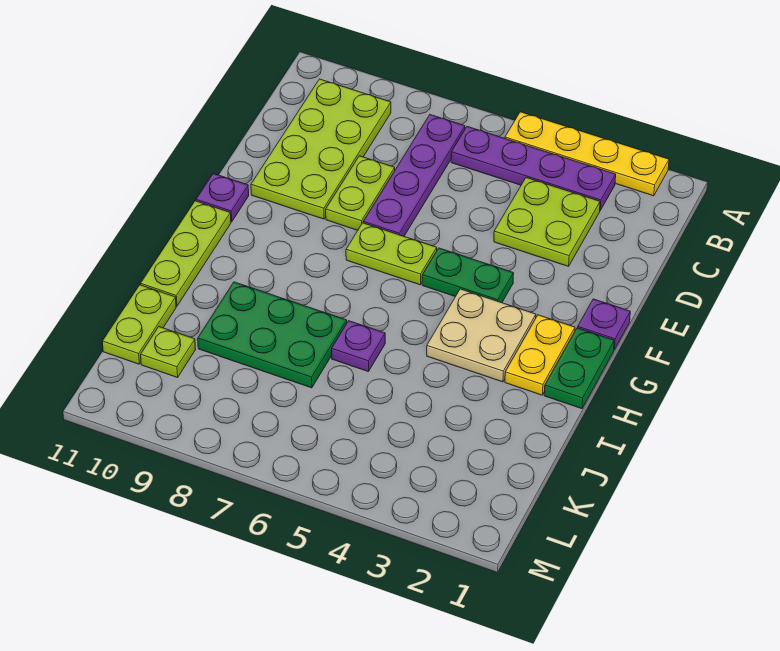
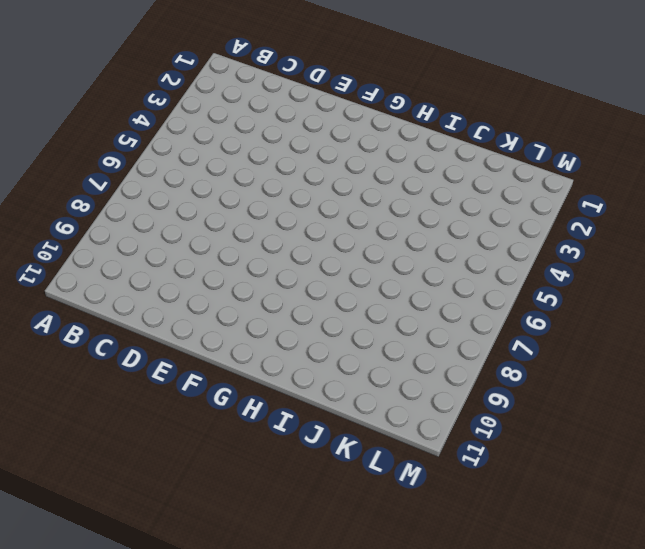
none -> yellow plate A2:A5 level 1
none -> purple plate B3:B6 level 1
none -> purple plate B7:E7 level 1

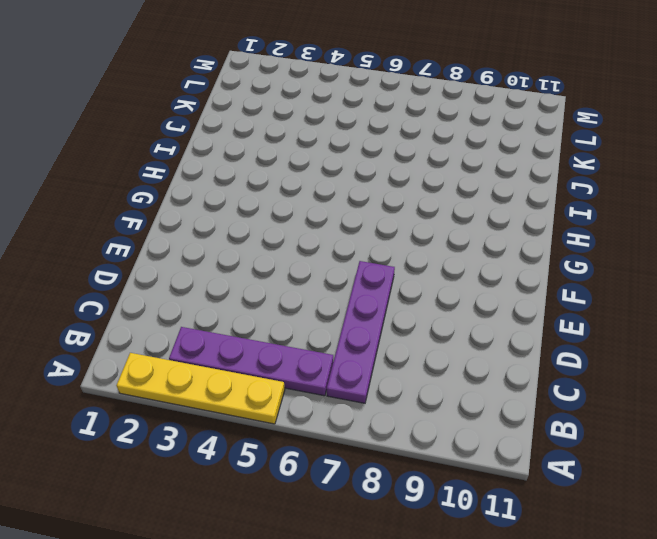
none -> lime plate B9:E10 level 1
none -> lime plate C3:D4 level 1
none -> lime plate D8:E8 level 1

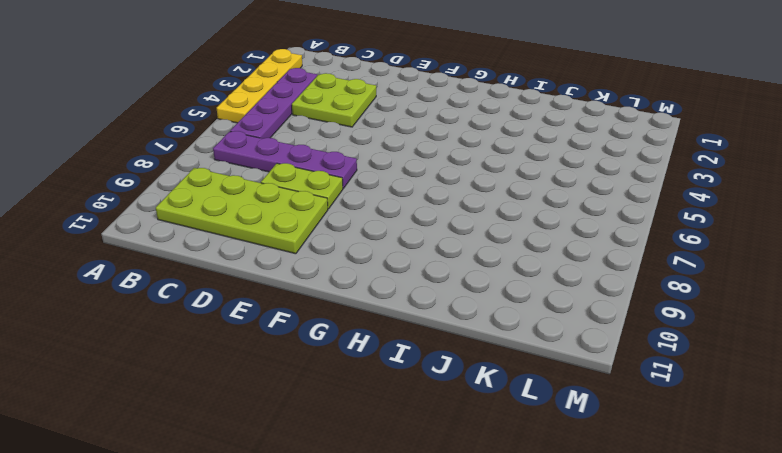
none -> purple plate F1 level 1
none -> green plate F4:F5 level 1
none -> lime plate F6:F7 level 1

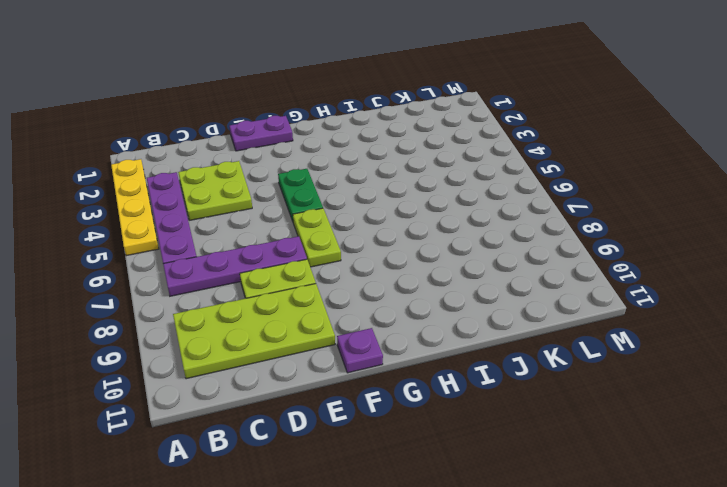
purple plate E1:F1 level 1 -> purple plate F1 level 1
none -> green plate G1:H1 level 1
none -> yellow plate G2:H2 level 1
none -> tan plate G3:H4 level 1

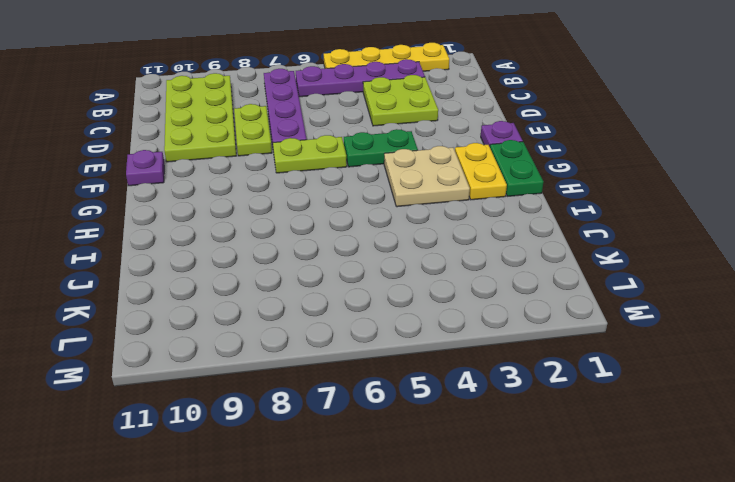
none -> lime plate G11:I11 level 1
none -> purple plate I6 level 1
none -> green plate I7:J9 level 1

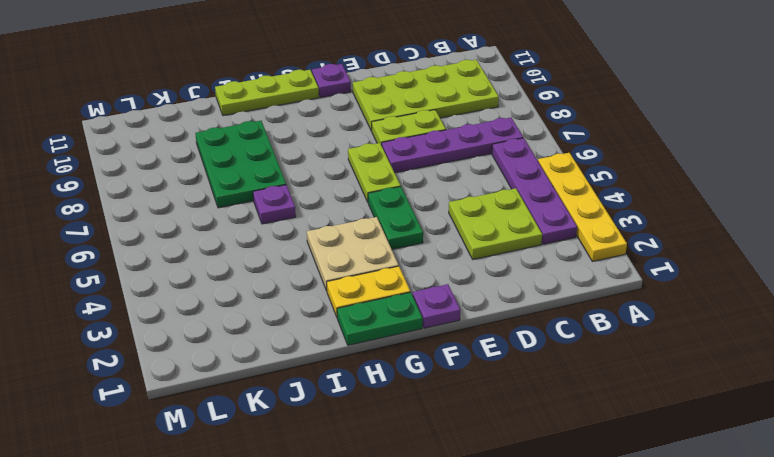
none -> lime plate J11:K11 level 1
none -> lime plate K10 level 1

